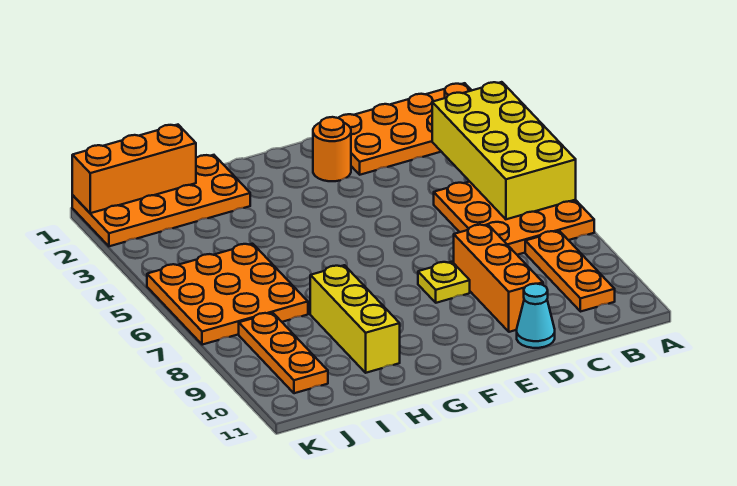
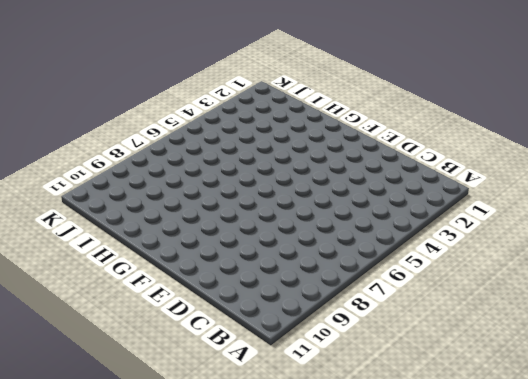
none -> orange plate A1:D2 level 1
none -> orange plate A5:C7 level 1
none -> orange plate B8:B10 level 1

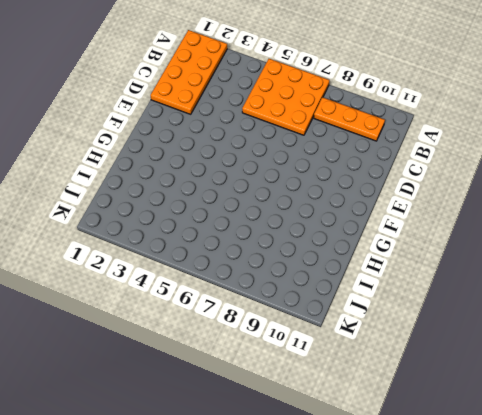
none -> orange brick D8:D10 level 1
none -> cyan cone D11 level 1
none -> orange round brick E2 level 1

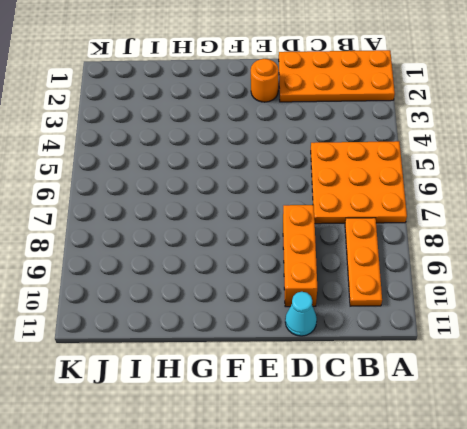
none -> yellow plate E8 level 1
none -> orange plate H1:K2 level 1
none -> yellow brick H8:H10 level 1

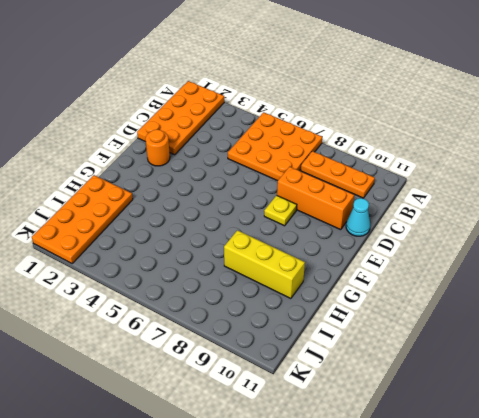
none -> orange plate I5:K7 level 1
none -> orange plate J8:J10 level 1
none -> yellow brick A3:B6 level 2

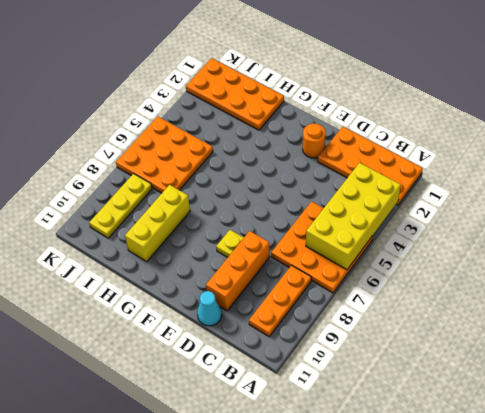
yellow plate J8:J10 level 1 -> orange plate J8:J10 level 1
none -> orange brick I1:K1 level 2

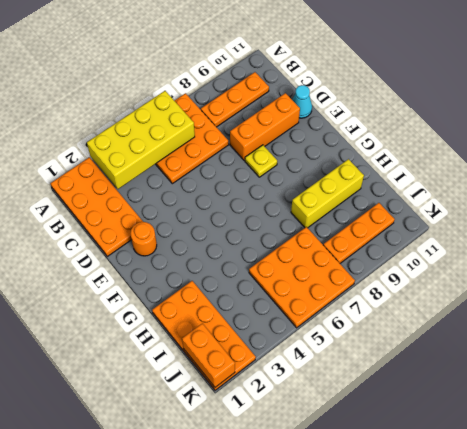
orange brick J1:K1 level 2 -> orange brick I1:K1 level 2

